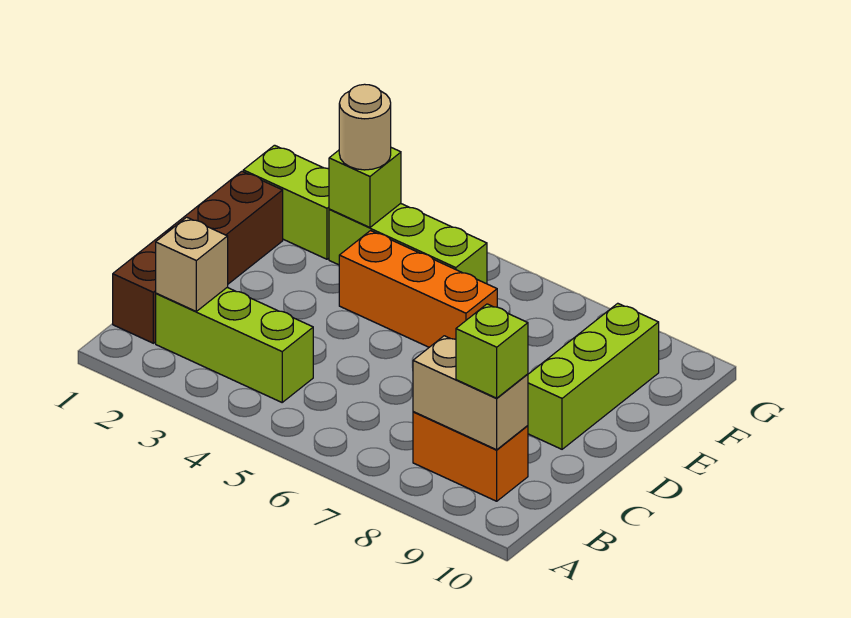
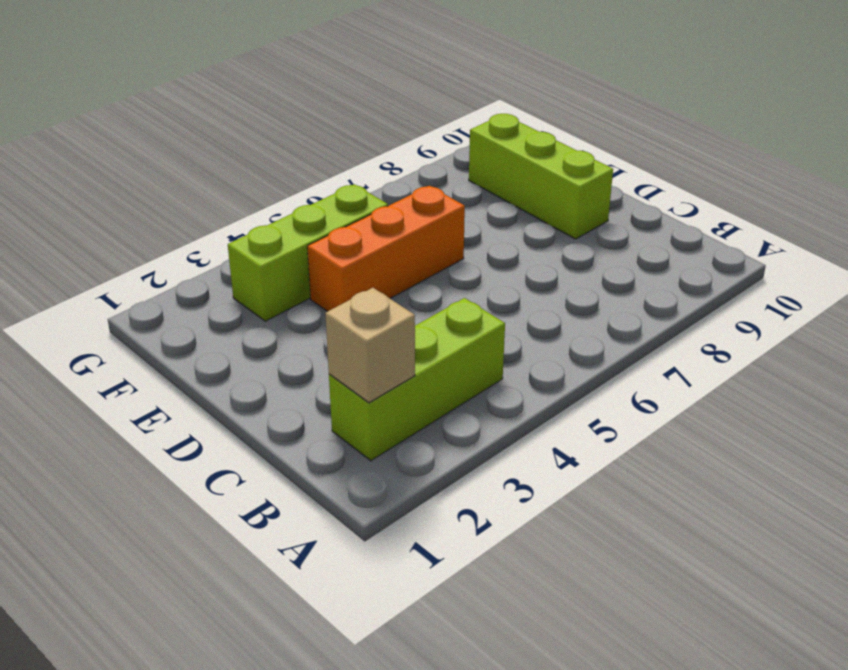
none -> brown brick B1:E1 level 1
none -> orange brick B8:B9 level 1
none -> lime brick F1:F2 level 1

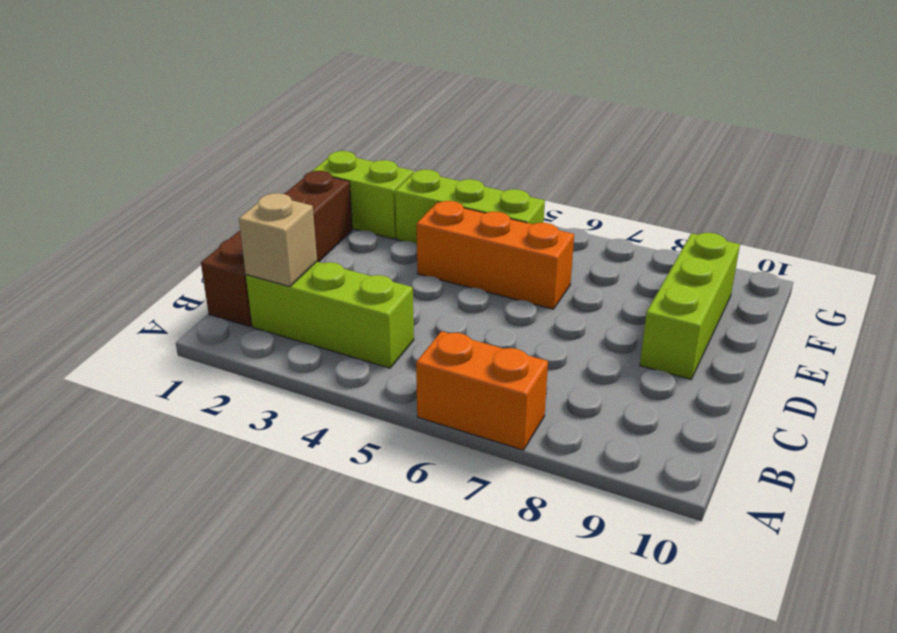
orange brick A6:A7 level 1 -> orange brick B8:B9 level 1
none -> tan brick B8:B9 level 2
none -> lime brick F3 level 2
none -> lime brick B9 level 3

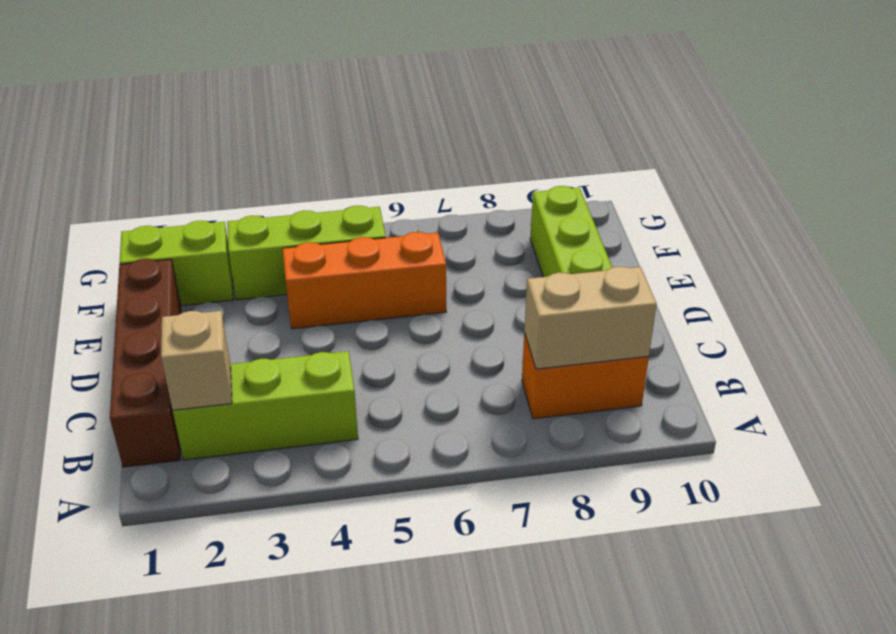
none -> lime brick F3 level 2
none -> lime brick B9 level 3
none -> tan round brick F3 level 3

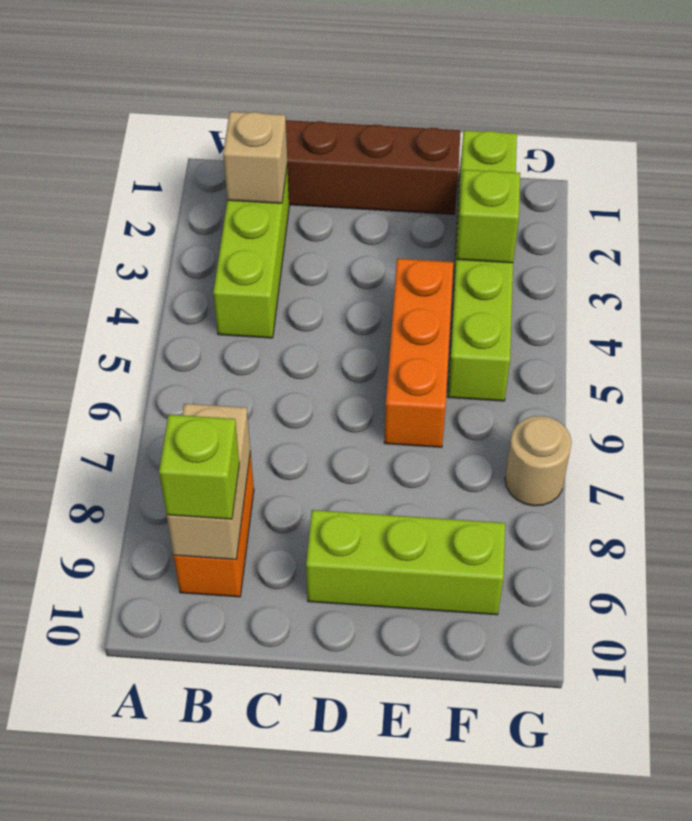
tan round brick G7 level 1 -> tan round brick F3 level 3

